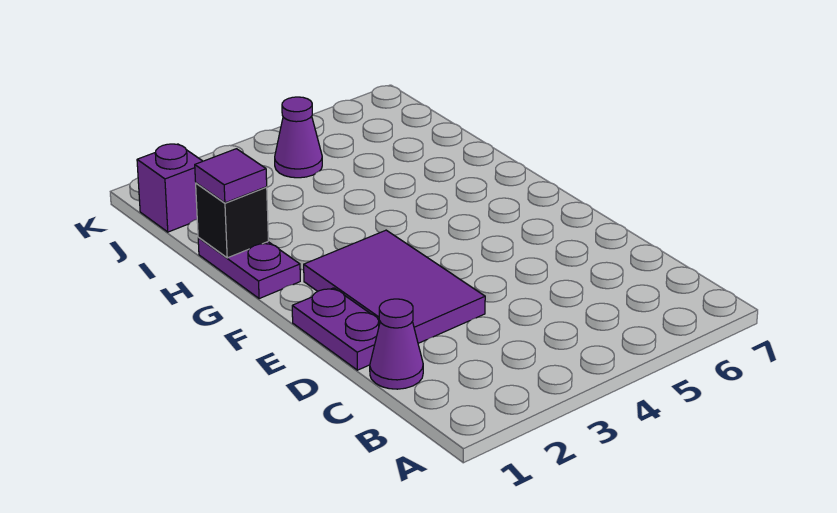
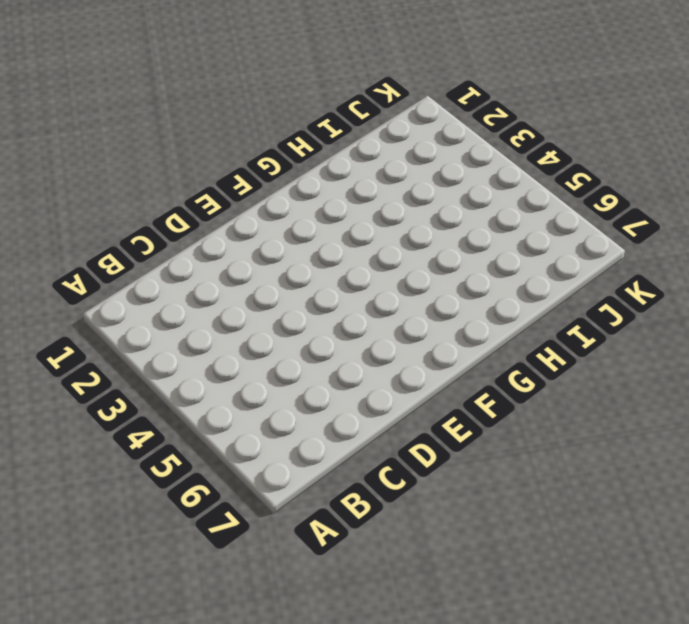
none -> purple cone C1 level 1
none -> purple plate D1:E1 level 1

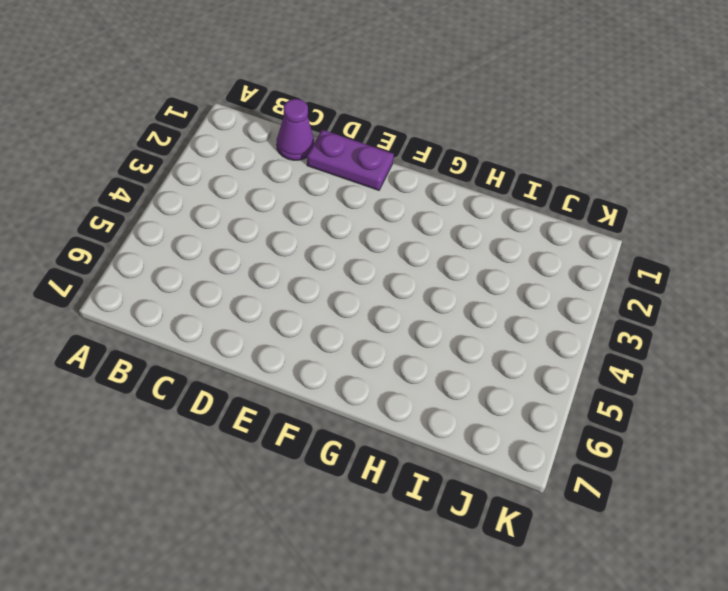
none -> purple tile D2:F3 level 1
none -> purple plate G1:H1 level 1

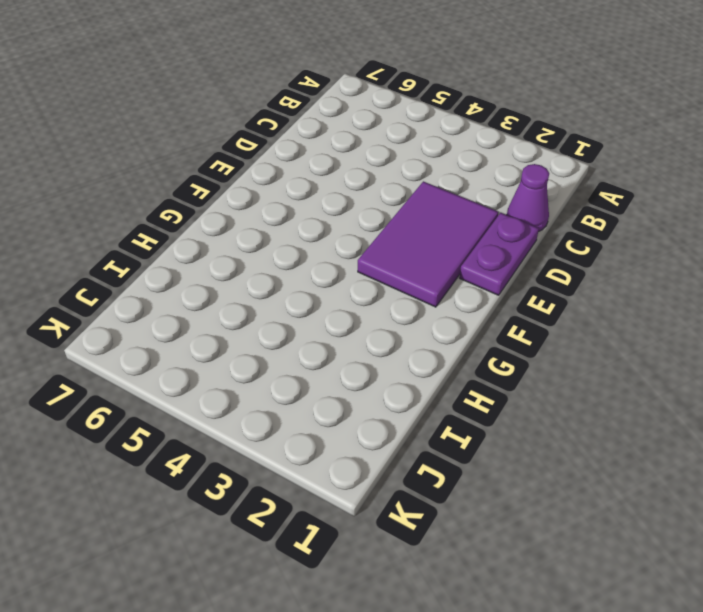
none -> purple plate G1:H1 level 1
none -> purple brick J1 level 1

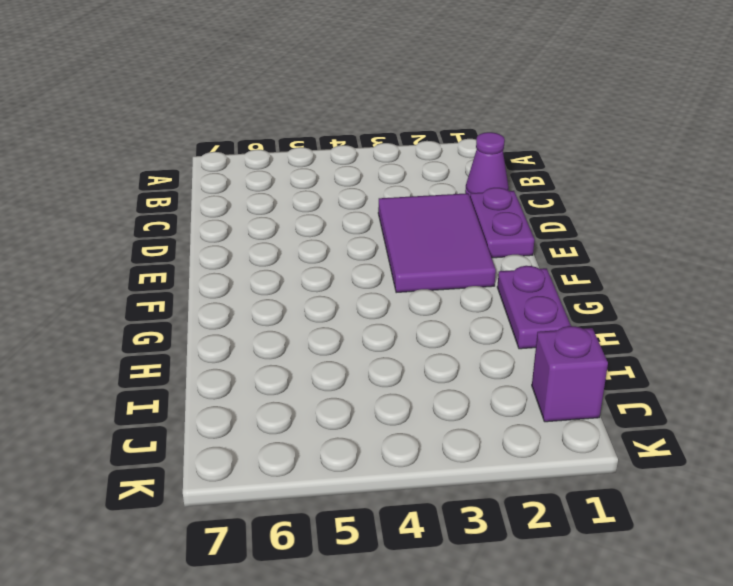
none -> purple cone J4 level 1
none -> black brick H1 level 2

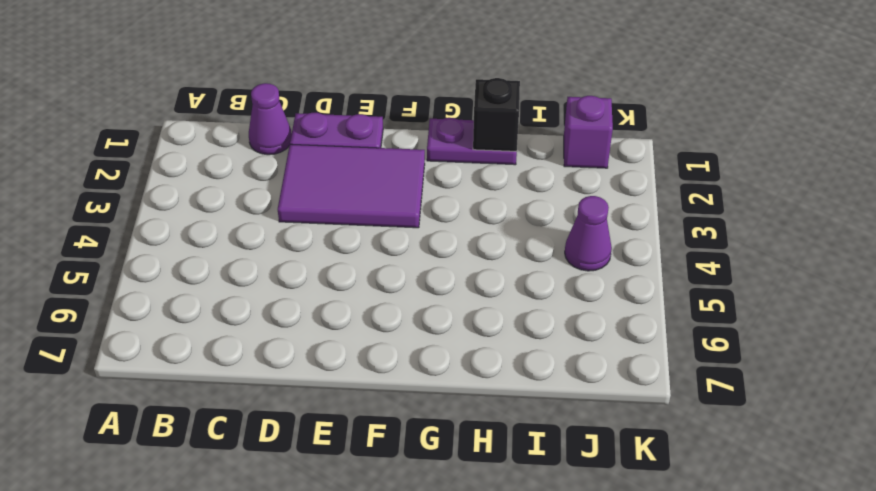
none -> purple tile H1 level 3

